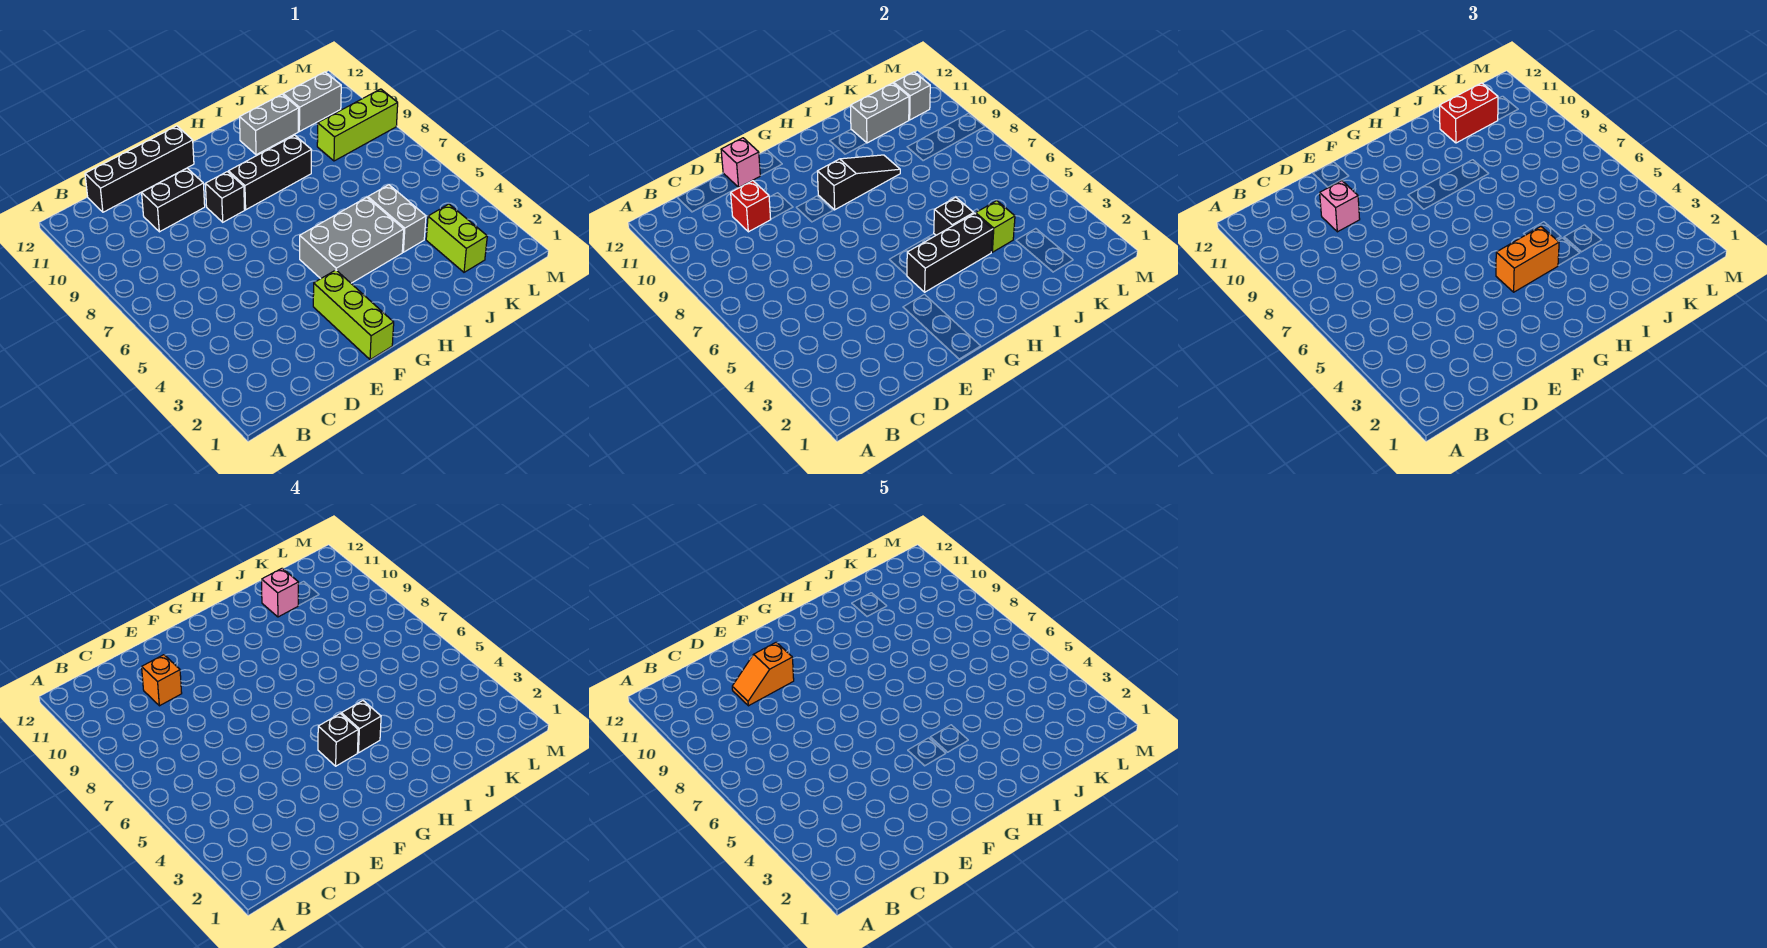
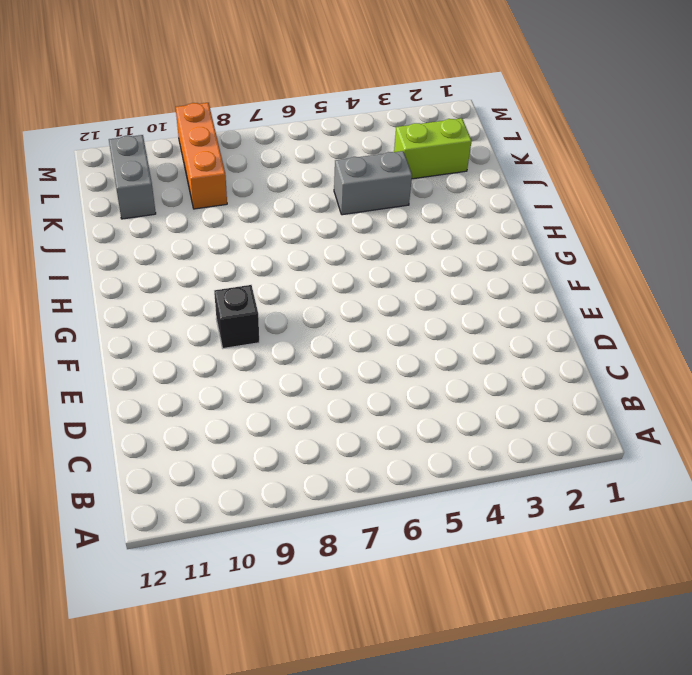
orange brick K9:M9 level 1 -> lime brick K9:M9 level 1
none -> black brick C12:F12 level 1
none -> black brick D10:E10 level 1
none -> lime brick F1:F3 level 1

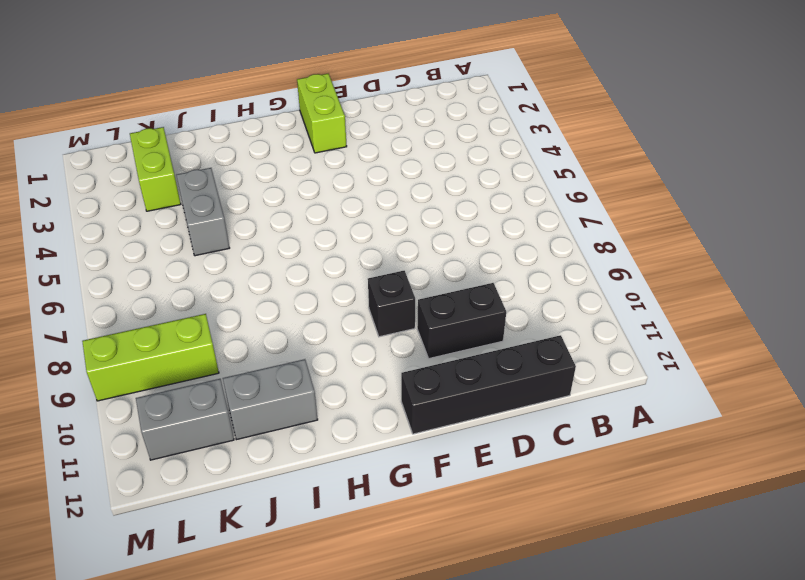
lime brick F1:F2 level 1 -> lime brick F1:F3 level 1
none -> grey brick G4:I5 level 1
none -> black brick G9:I9 level 1
none -> red brick D10 level 2

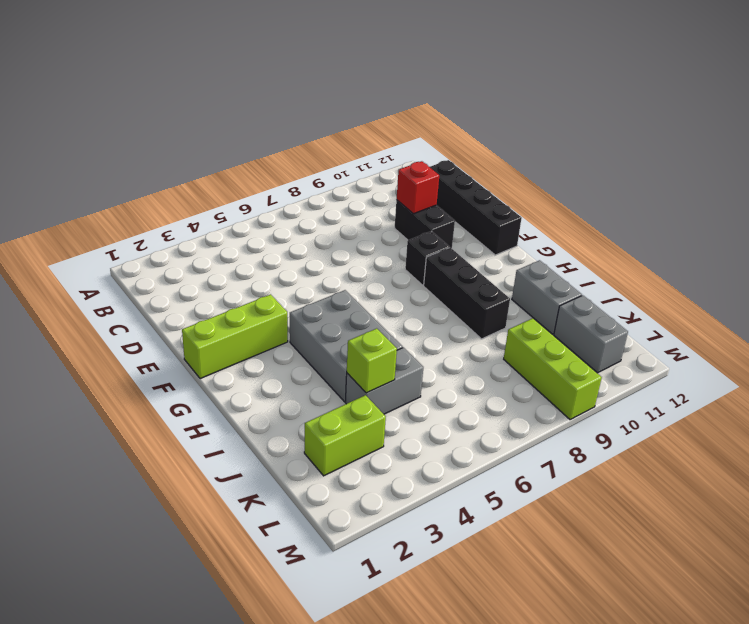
none -> pink brick E12 level 2
none -> black brick G4:I4 level 2
none -> black slope G9:I9 level 2 top G

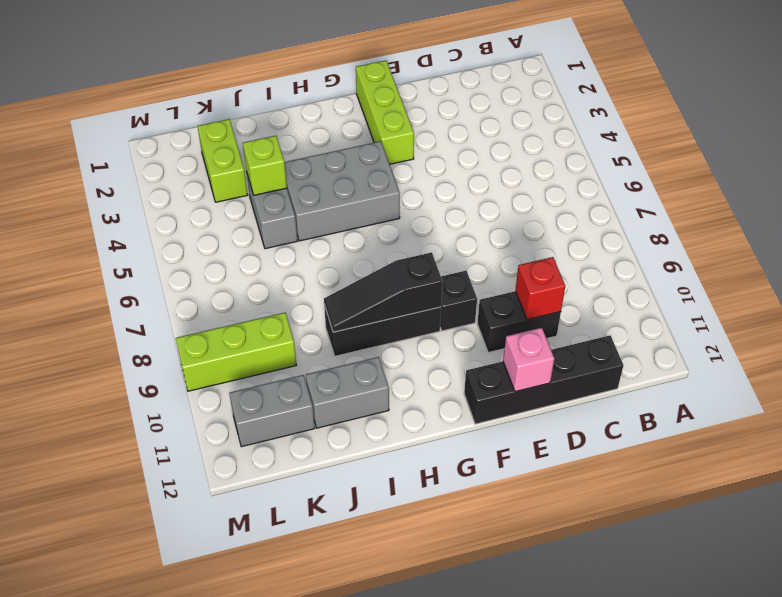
none -> black brick G4:I4 level 2
none -> black brick I5 level 2
none -> grey brick J11:K11 level 2

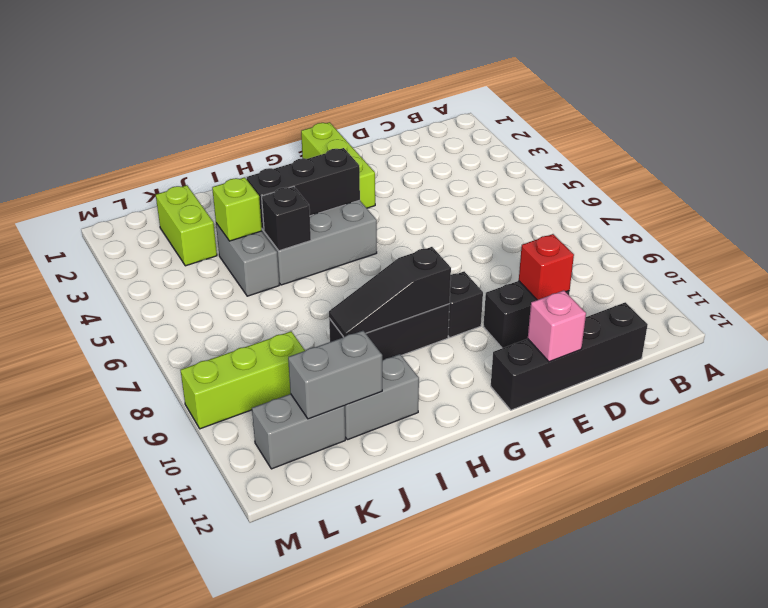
none -> grey brick L11 level 2
none -> pink brick D10 level 3
none -> orange brick G4:H4 level 3

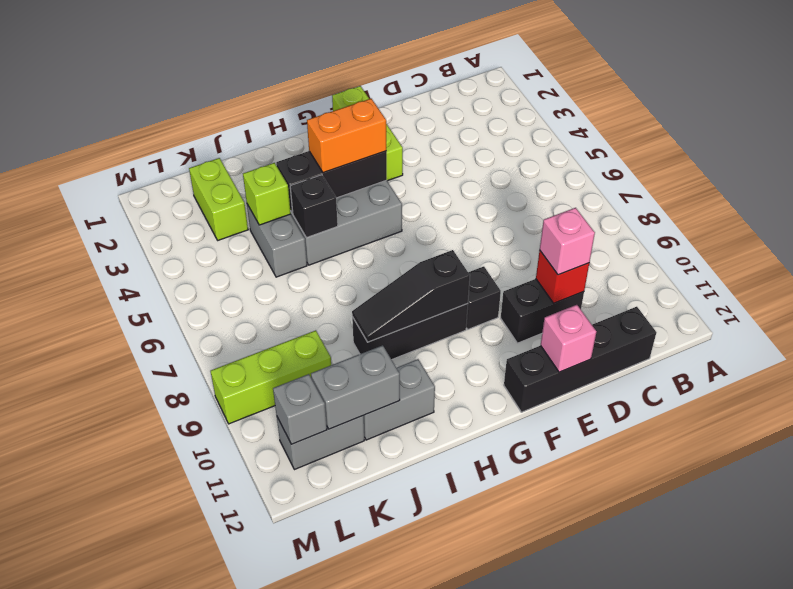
none -> red brick J11:K11 level 3
none -> orange brick D10 level 4
none -> black brick G4 level 4

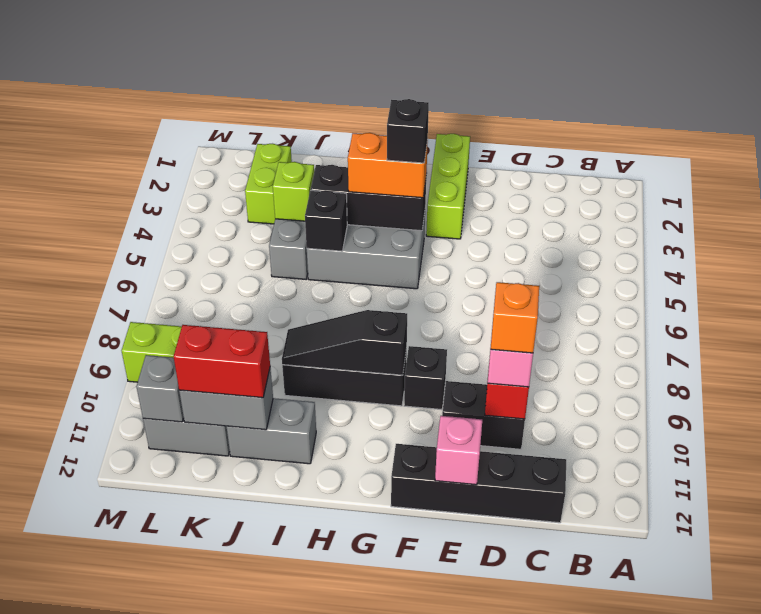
none -> black brick H4 level 4
none -> pink brick J11 level 4
none -> orange slope D10:E10 level 5 top E

